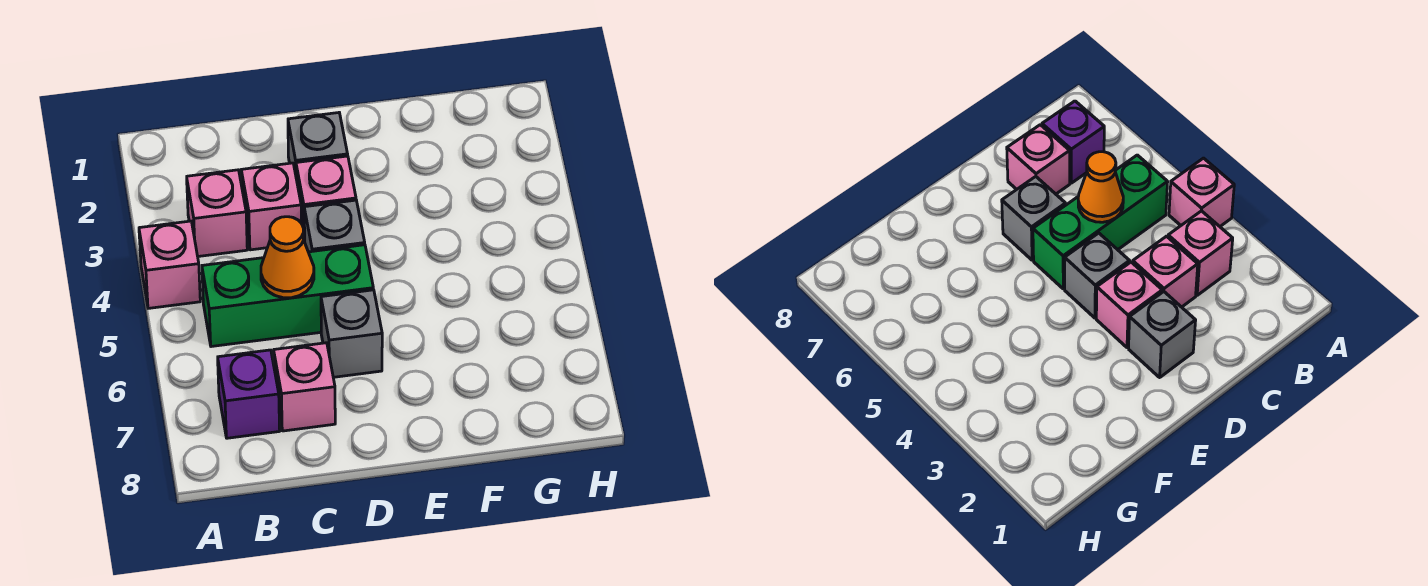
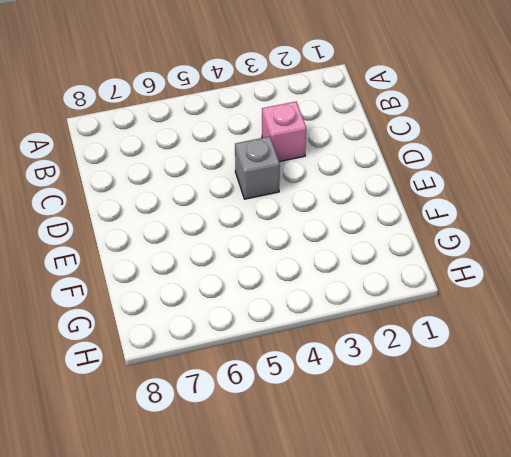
none -> pink brick A4 level 1
none -> pink brick B3 level 1

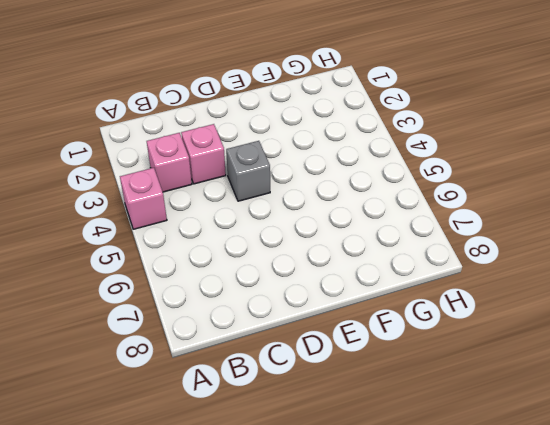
none -> green brick B5:D5 level 1
none -> purple brick B7 level 1

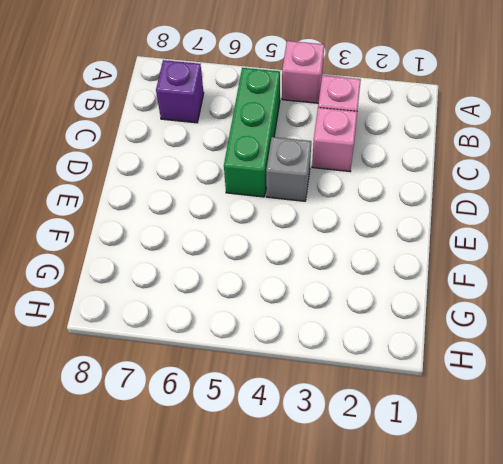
none -> pink brick C7 level 1
none -> grey brick D2 level 1

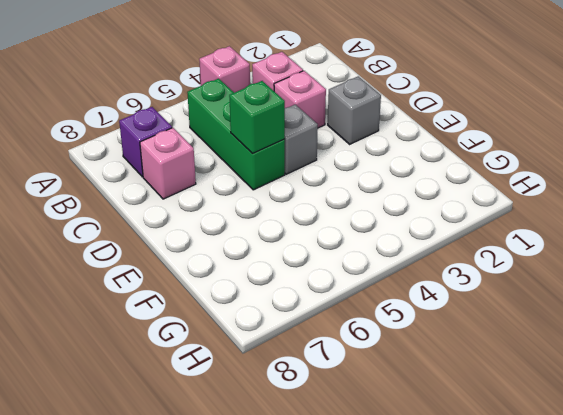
green brick D5 level 2 -> none
none -> pink brick D3 level 1
none -> grey brick D6 level 1

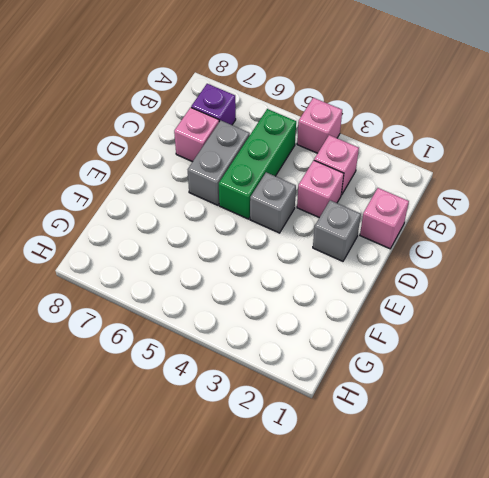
pink brick C1 level 1 -> pink brick D3 level 1
grey brick C6:D6 level 1 -> grey brick D6 level 1
none -> orange cone C5 level 2

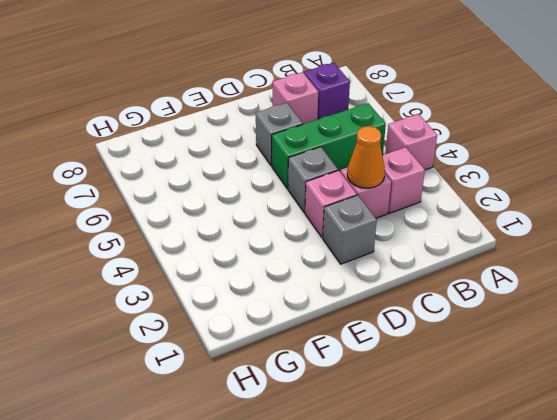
orange cone C3 level 2 -> orange cone C5 level 2

